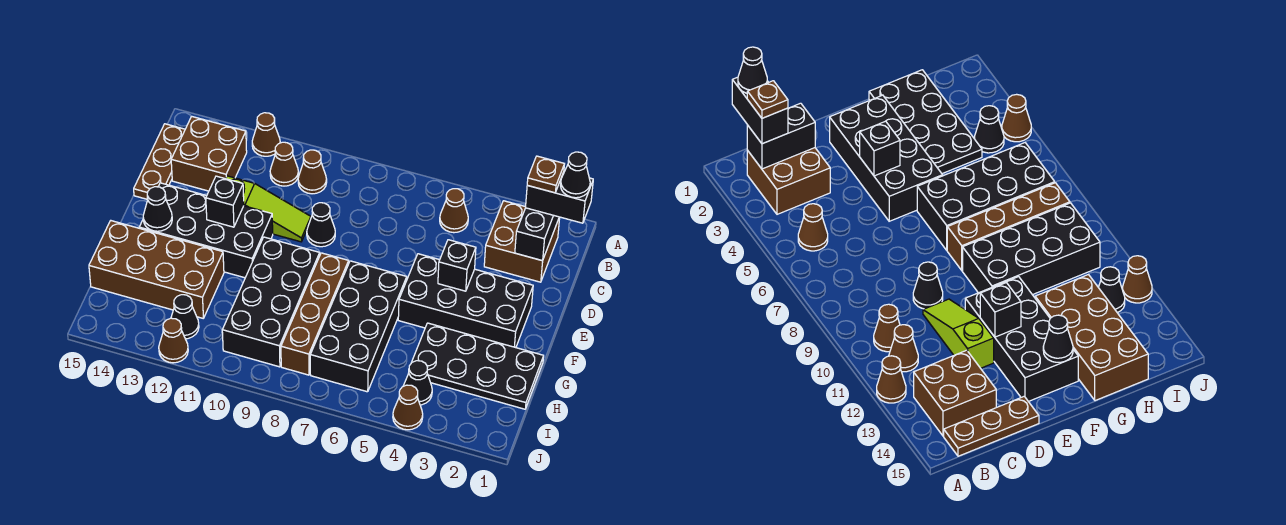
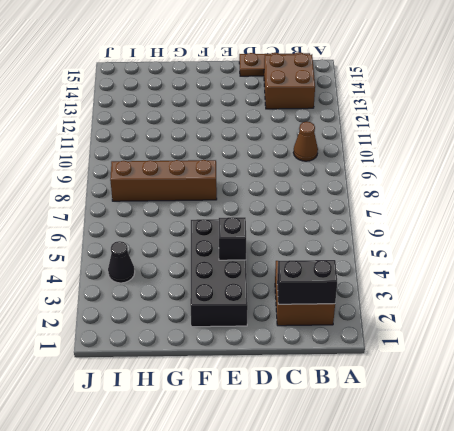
none -> brown cone A12 level 1
none -> brown cone B5 level 1
none -> brown cone B11 level 1

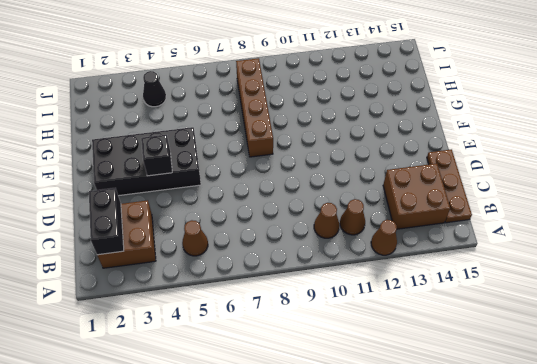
none -> black cone D9 level 1
none -> lime slope D10:D12 level 1 top 12
none -> black brick E11:F14 level 1

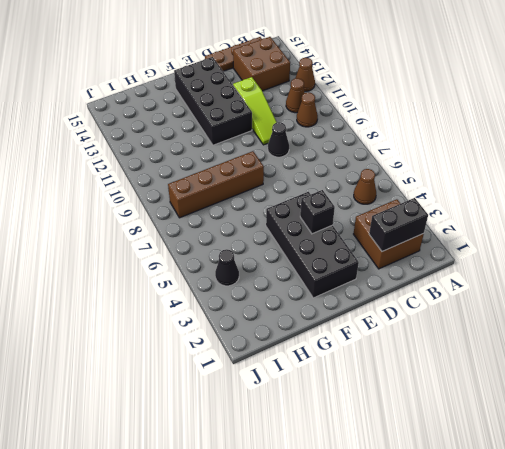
none -> black brick F6:I7 level 1
none -> black brick F9:I10 level 1
none -> black plate G1:H4 level 1

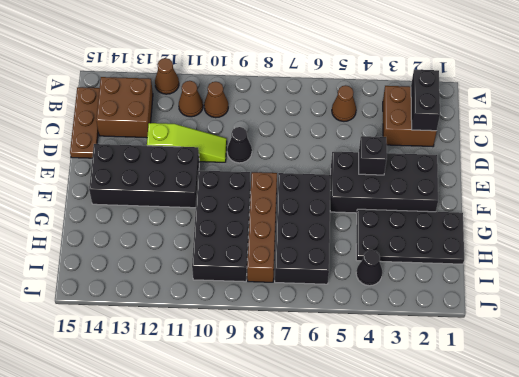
none -> brown brick G12:H15 level 1
none -> black cone I12 level 1
none -> brown cone J4 level 1

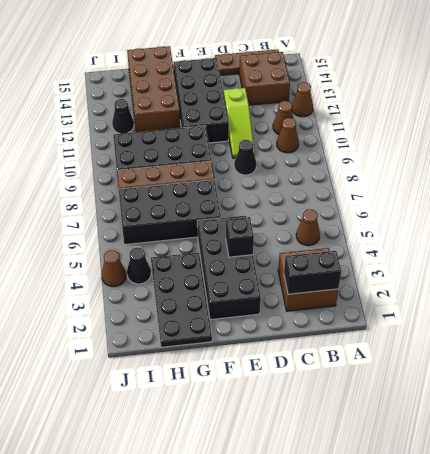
none -> brown cone J12 level 1
none -> black brick E12 level 2
none -> black cone F14 level 2

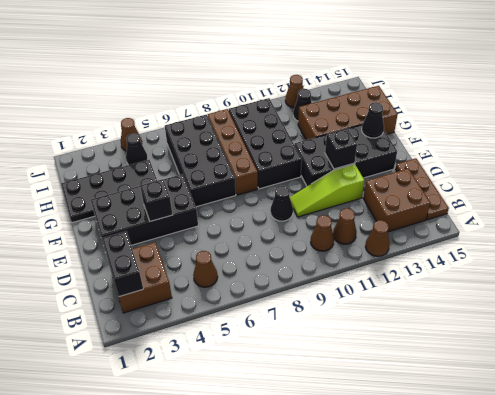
none -> black brick B1:B2 level 3
none -> black cone B1 level 4
none -> brown plate B2 level 4

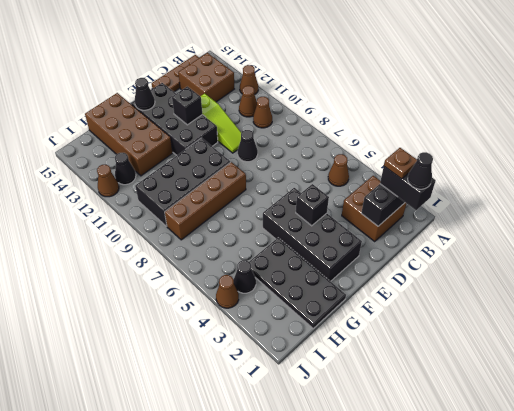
none -> black brick F6:I7 level 1

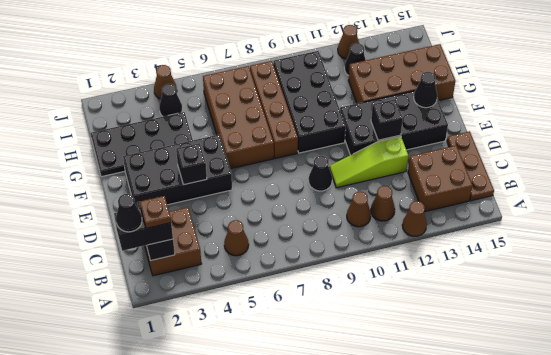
brown brick F6:I7 level 1 -> black brick F6:I7 level 1

